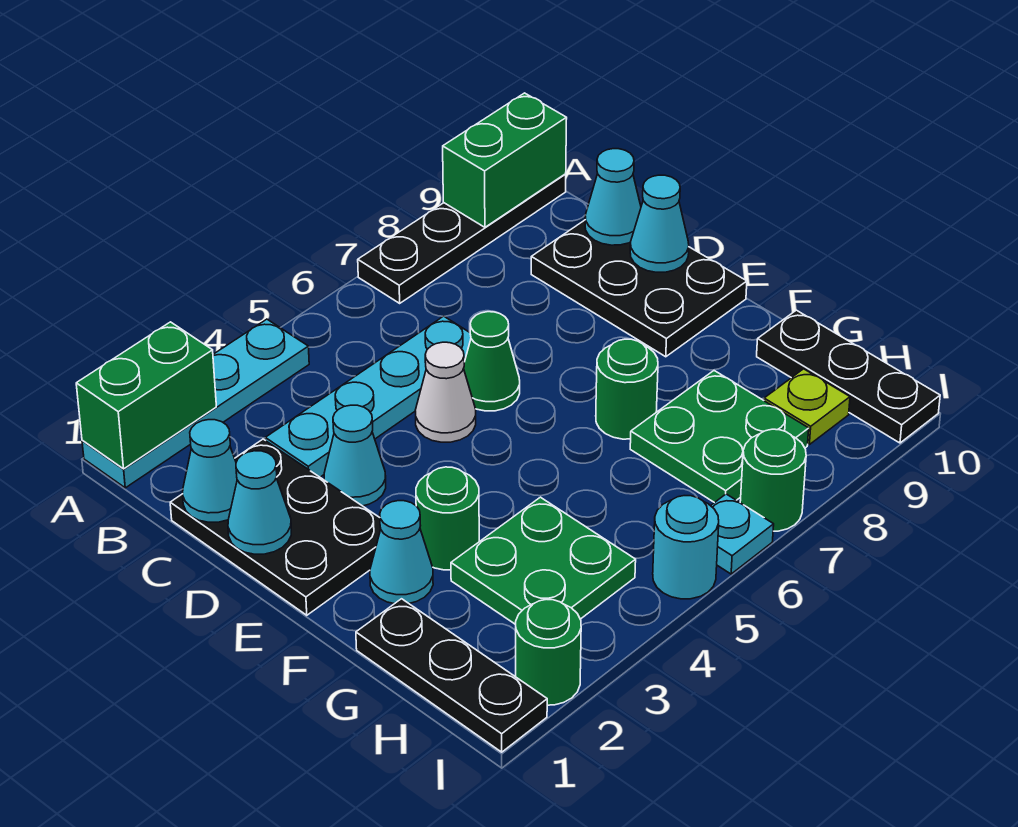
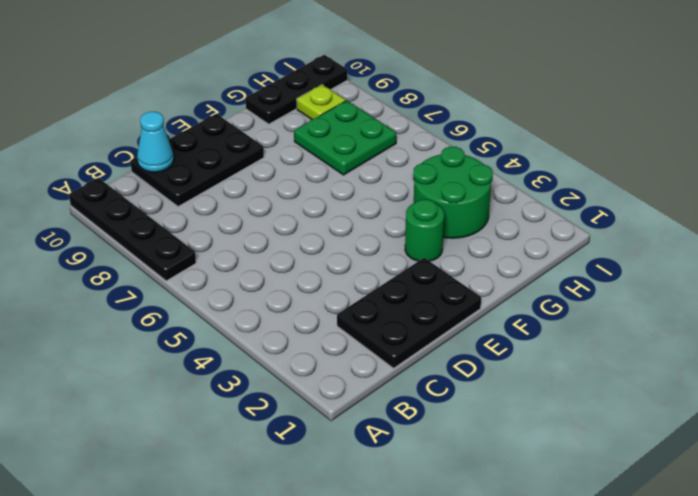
green round brick G3:H4 level 1 -> green plate G3:H4 level 1
none -> cyan plate A1:A4 level 1
none -> cyan plate C3:C6 level 1
none -> cyan cone D3 level 1

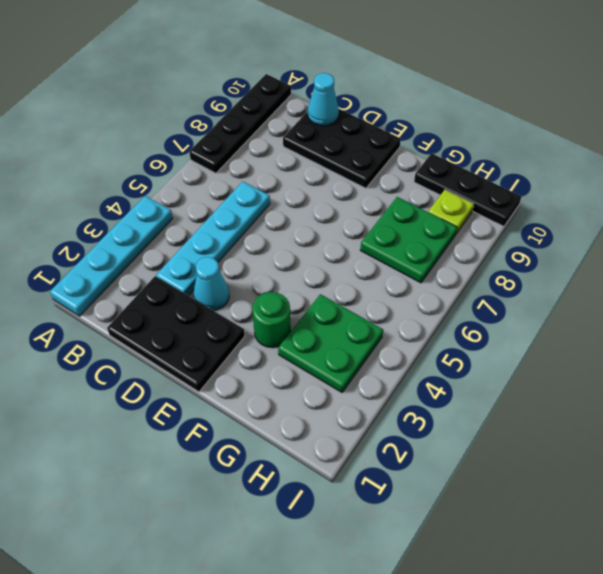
none -> white cone D5 level 1
none -> green cone D6 level 1
none -> cyan cone F2 level 1

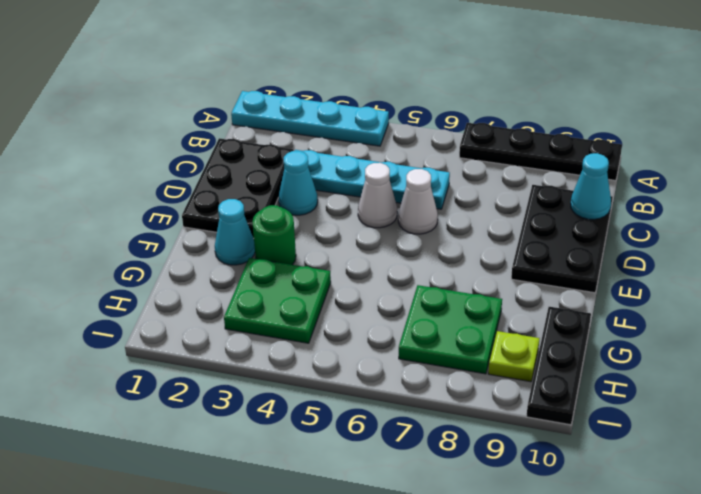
white cone D6 level 1 -> green cone D6 level 1
none -> green round brick F7 level 1
none -> black plate G1:I1 level 1
none -> green round brick I2 level 1

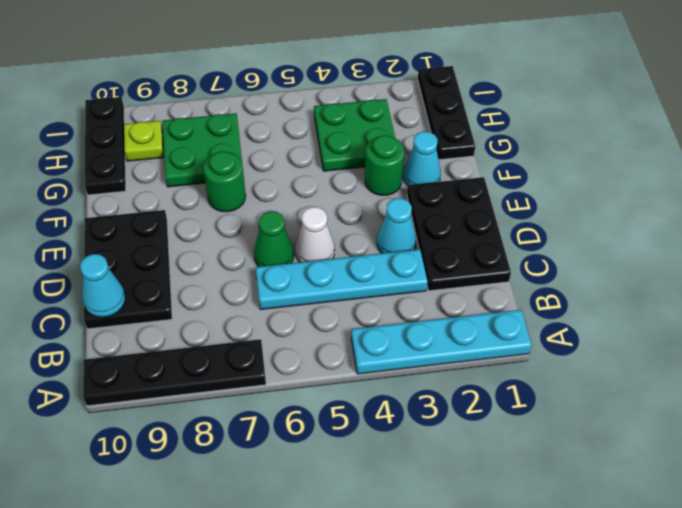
none -> green round brick I2 level 1
none -> cyan round brick I5 level 1
none -> cyan plate I6 level 1

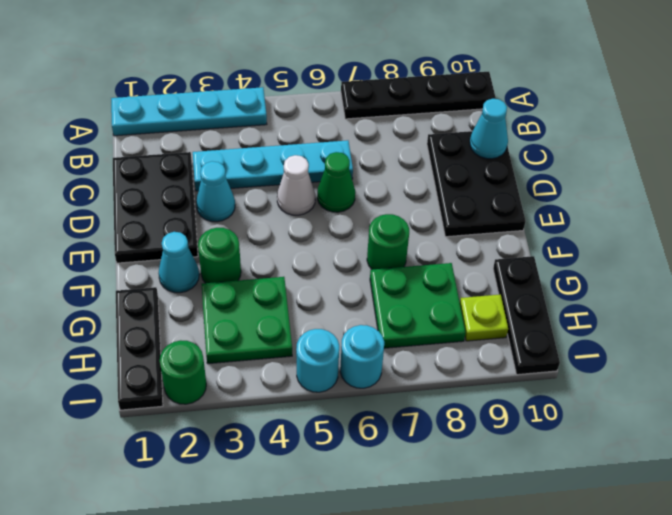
cyan round brick I6 level 1 -> cyan plate I6 level 1
none -> green round brick I7 level 1
none -> green brick A1:A2 level 2
none -> green brick A9:A10 level 2

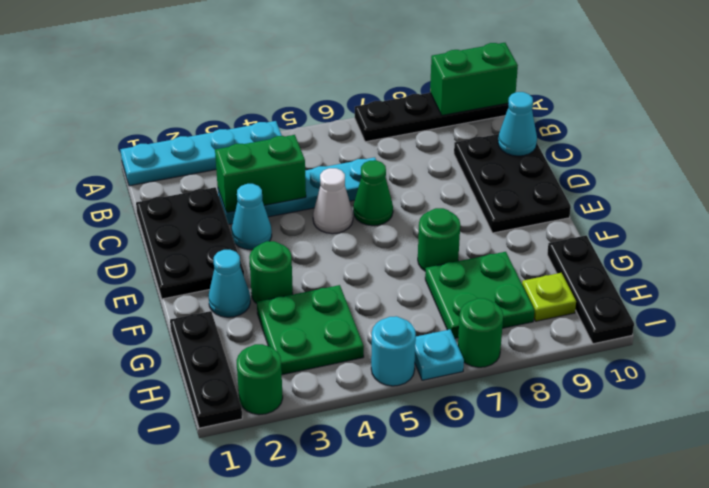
green brick C3:C4 level 2 -> green brick A1:A2 level 2
none -> cyan cone C1 level 2
none -> cyan cone D1 level 2
none -> cyan cone D10 level 2

